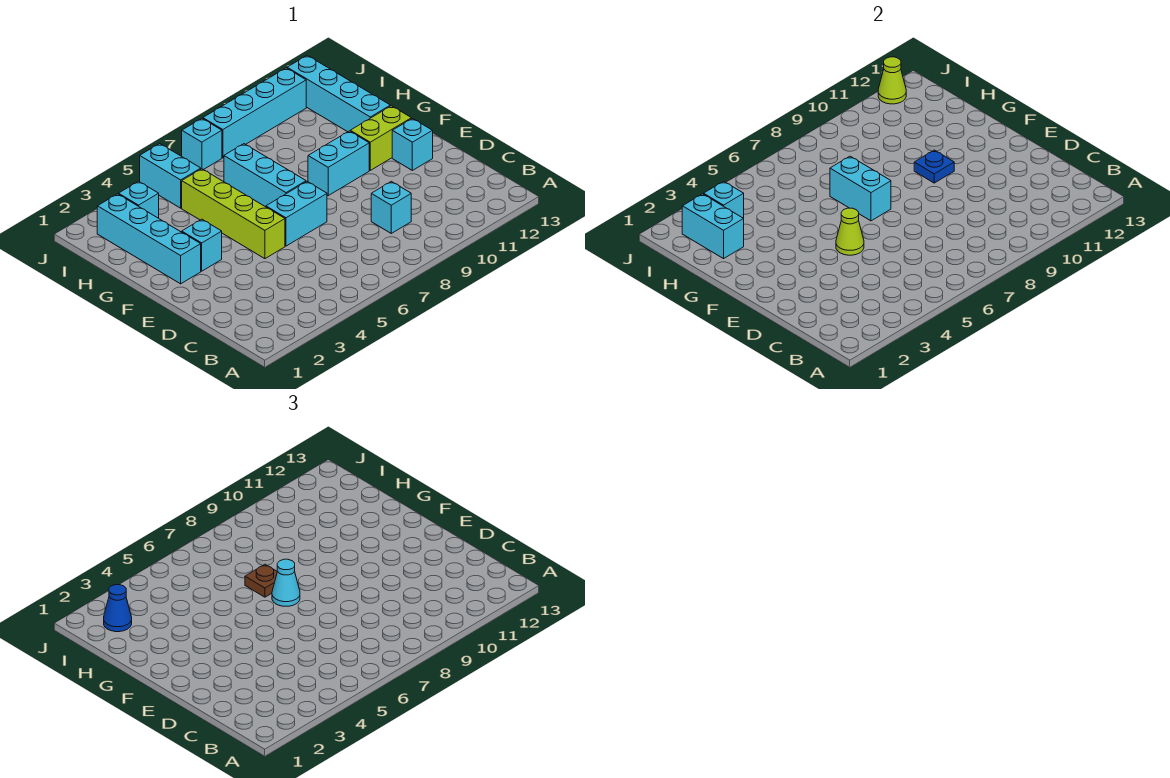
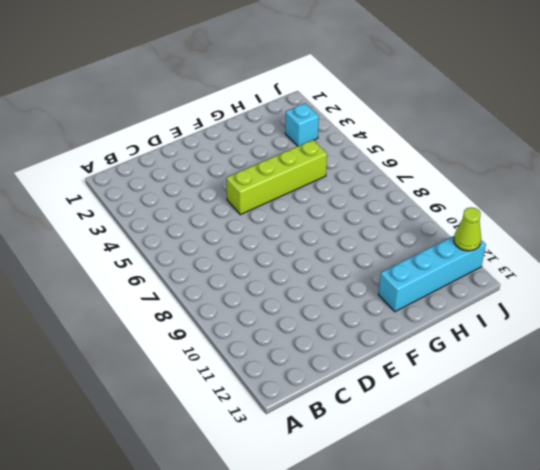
none -> cyan brick C9 level 1
none -> cyan brick E6:E7 level 1
none -> cyan brick E12 level 1

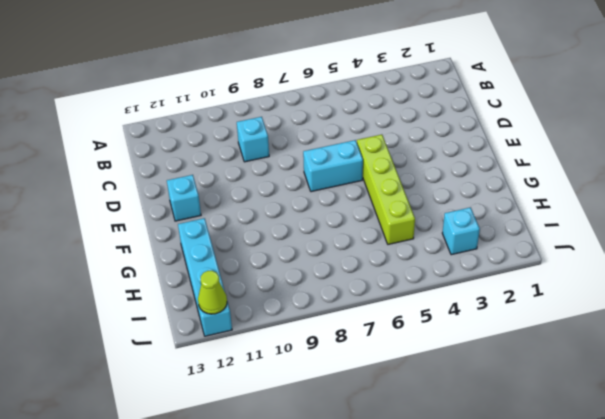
none -> cyan brick F2:I2 level 1
none -> cyan brick F3 level 1
none -> cyan brick F7:H7 level 1

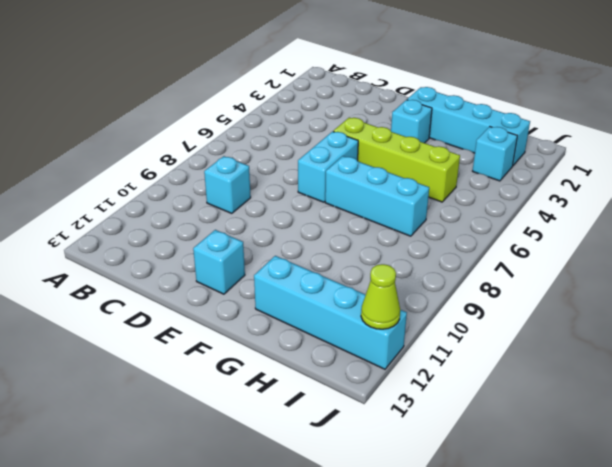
none -> cyan brick F9:F10 level 1
none -> lime brick F11:F12 level 1
none -> cyan brick I5:J5 level 1

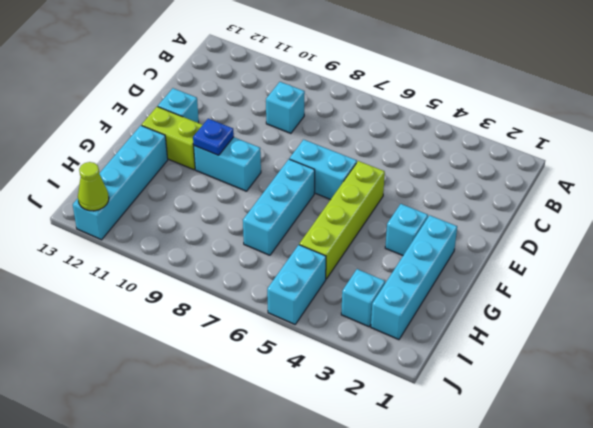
none -> cyan brick J7 level 1
none -> cyan brick J8:J11 level 1
none -> lime cone E5 level 2

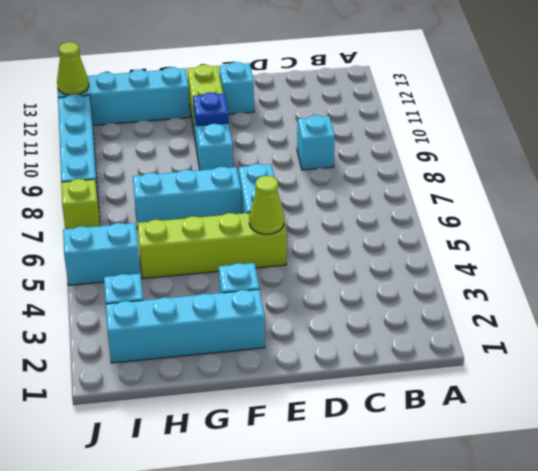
lime brick J7 level 1 -> cyan brick J7 level 1
none -> cyan brick F7:G7 level 2
none -> cyan brick H2:I2 level 2
none -> cyan brick I3 level 2

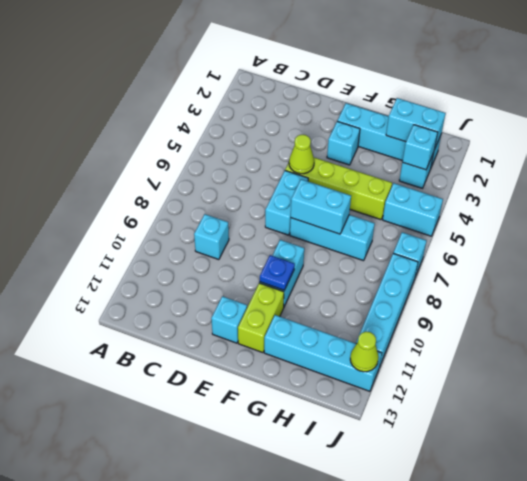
none -> cyan cone F7 level 3
none -> brown plate G7 level 3
none -> blue cone I2 level 3

